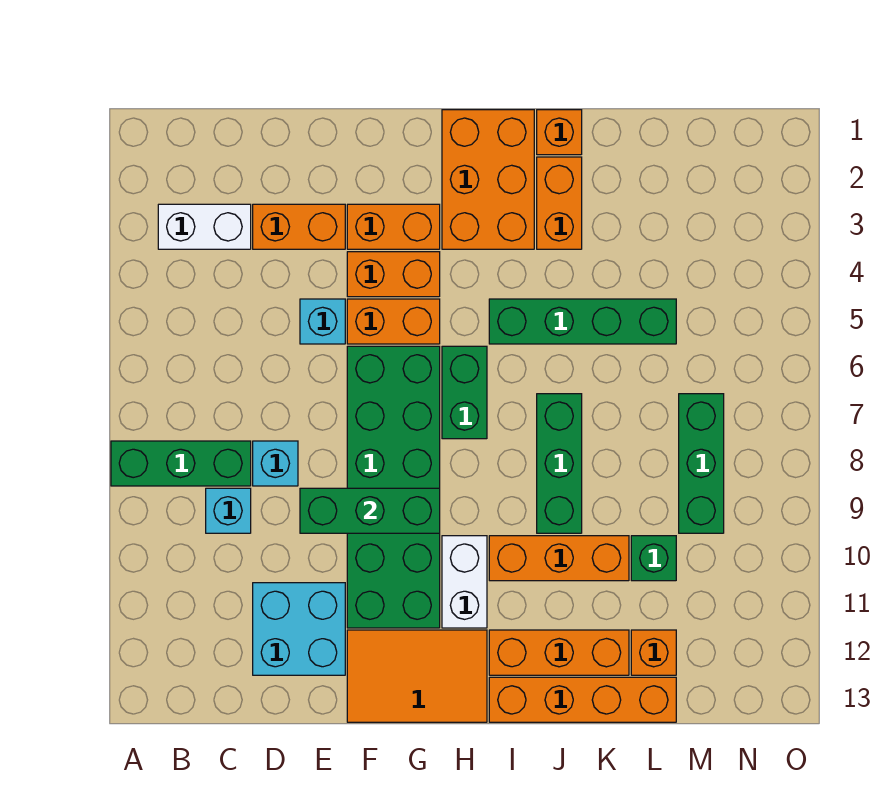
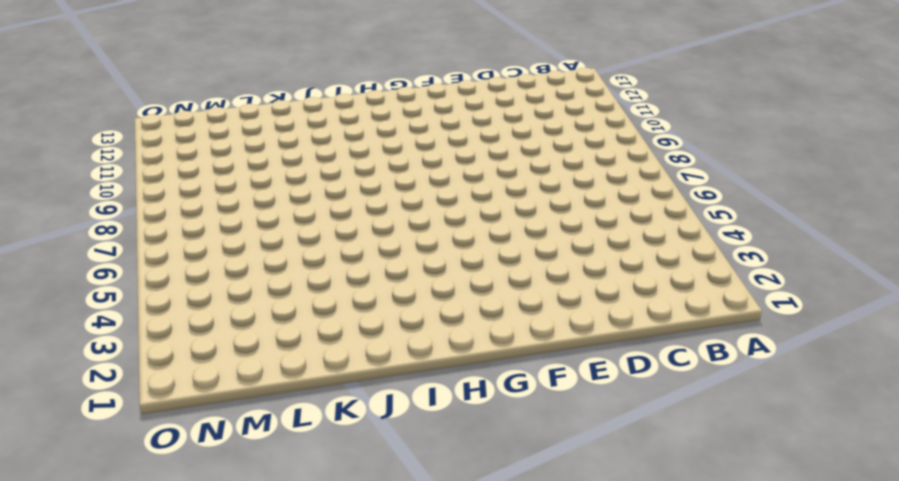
none -> green brick A8:C8 level 1
none -> white brick B3:C3 level 1
none -> cyan brick C9 level 1

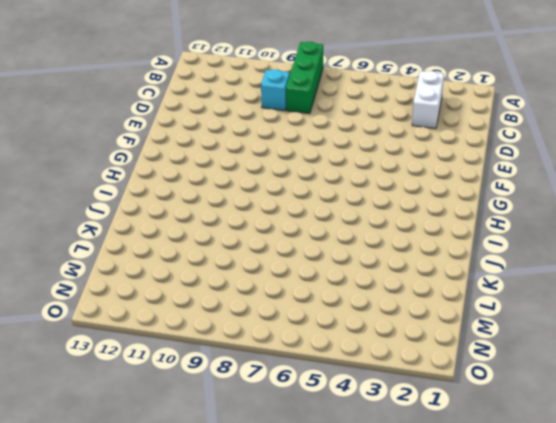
none -> orange brick D3:E3 level 1
none -> cyan brick D8 level 1
none -> cyan brick D11:E12 level 1

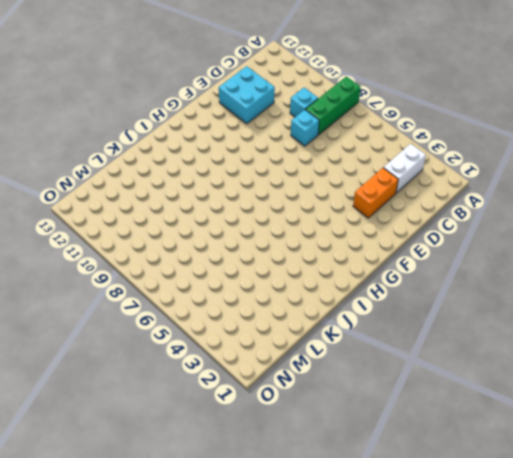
none -> cyan brick E5 level 1
none -> orange brick F3:G3 level 1
none -> orange brick F4:G4 level 1

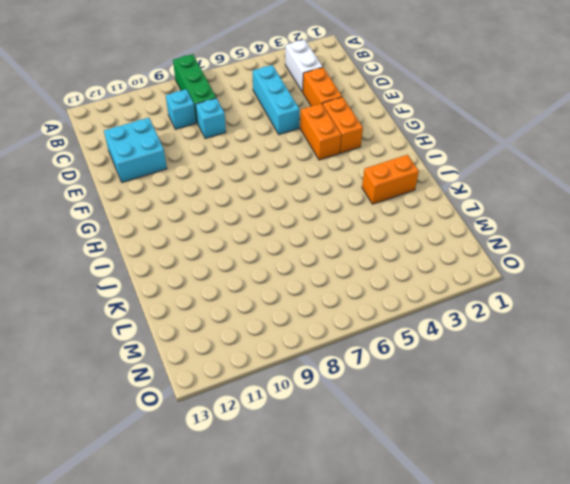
cyan brick C5:E5 level 1 -> cyan brick E5 level 1
none -> orange brick F5:G5 level 1
none -> green brick F6:G11 level 1
none -> orange tile F12:H13 level 1

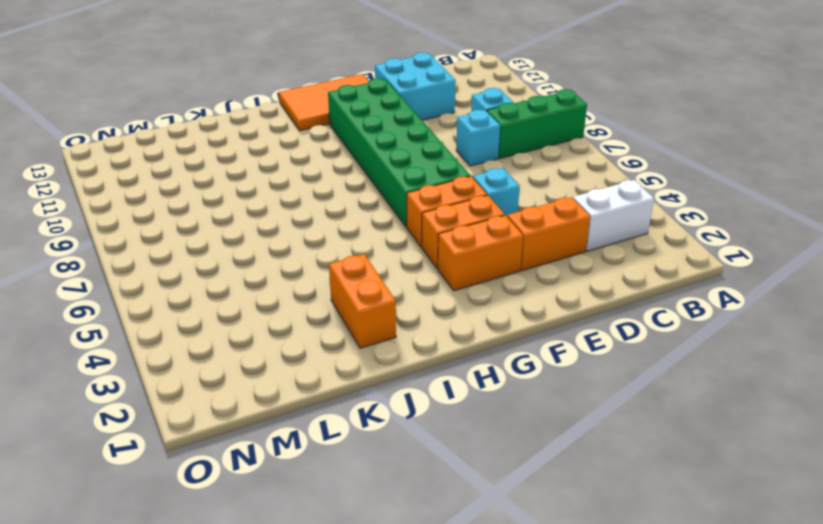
none -> orange brick H1:I3 level 1
none -> green brick H6:H7 level 1
none -> white brick H10:H11 level 1

